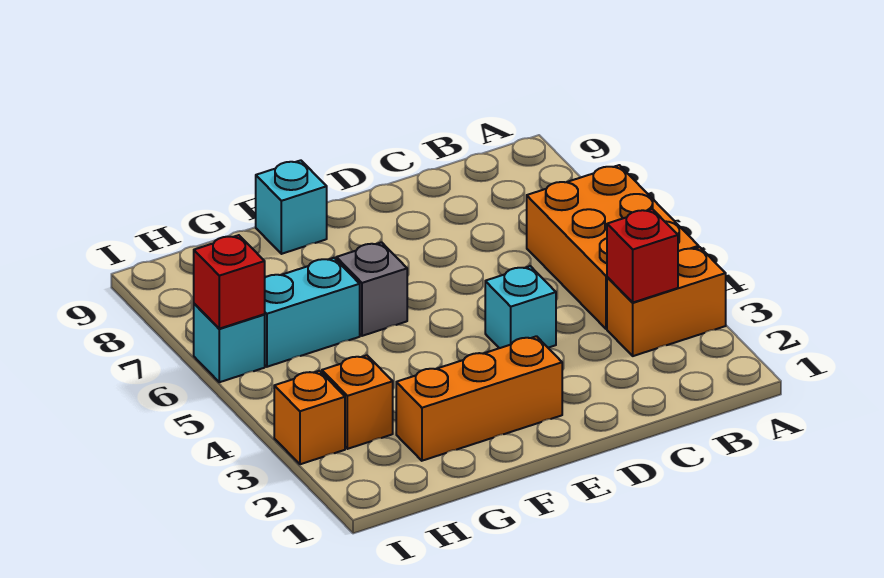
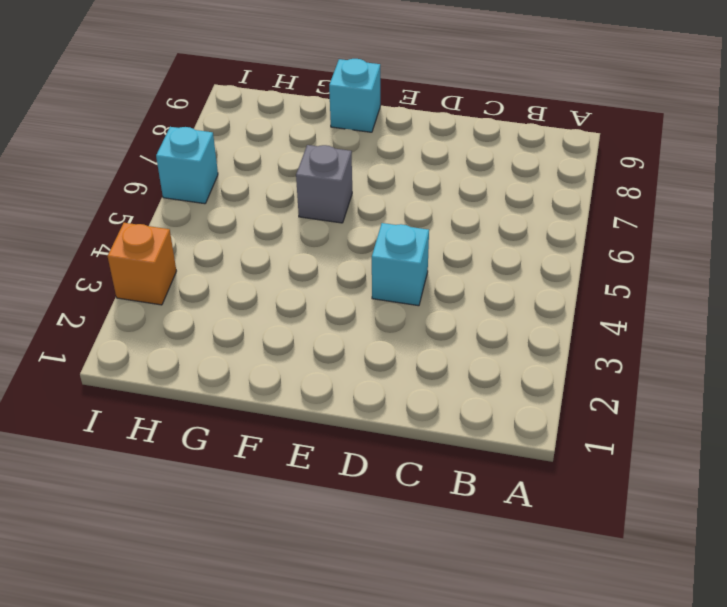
none -> orange brick A3:B3 level 1
none -> orange brick A4:B6 level 1
none -> orange brick E2:G2 level 1

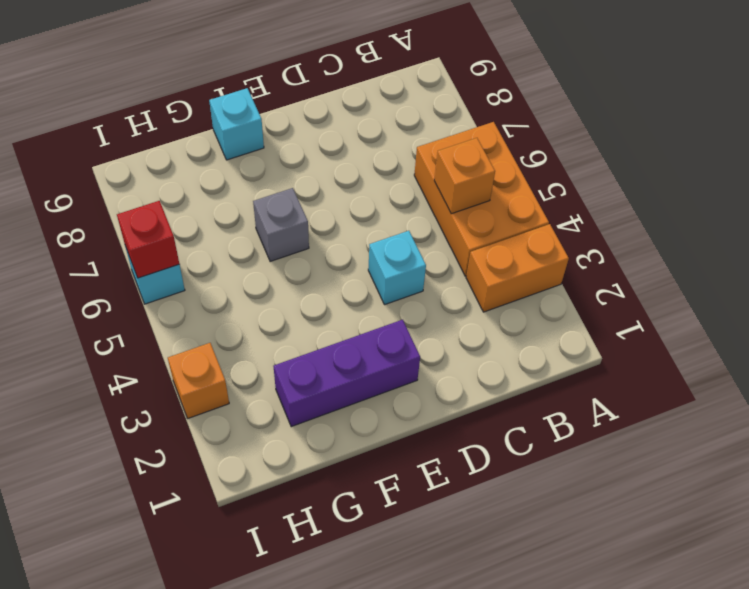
orange brick B5 level 2 -> orange brick H3 level 1
purple brick E2:G2 level 1 -> orange brick E2:G2 level 1
none -> cyan brick G6:H6 level 1
none -> red brick B3 level 2

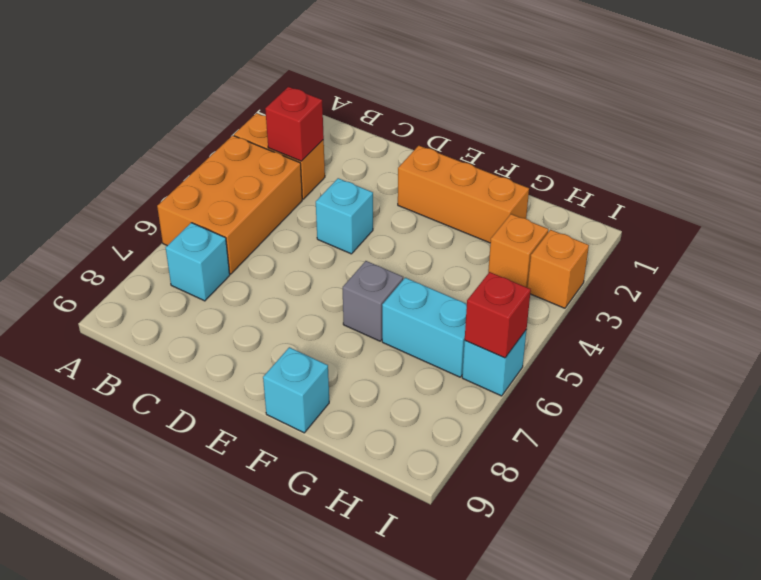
cyan brick B7 level 1 -> none

